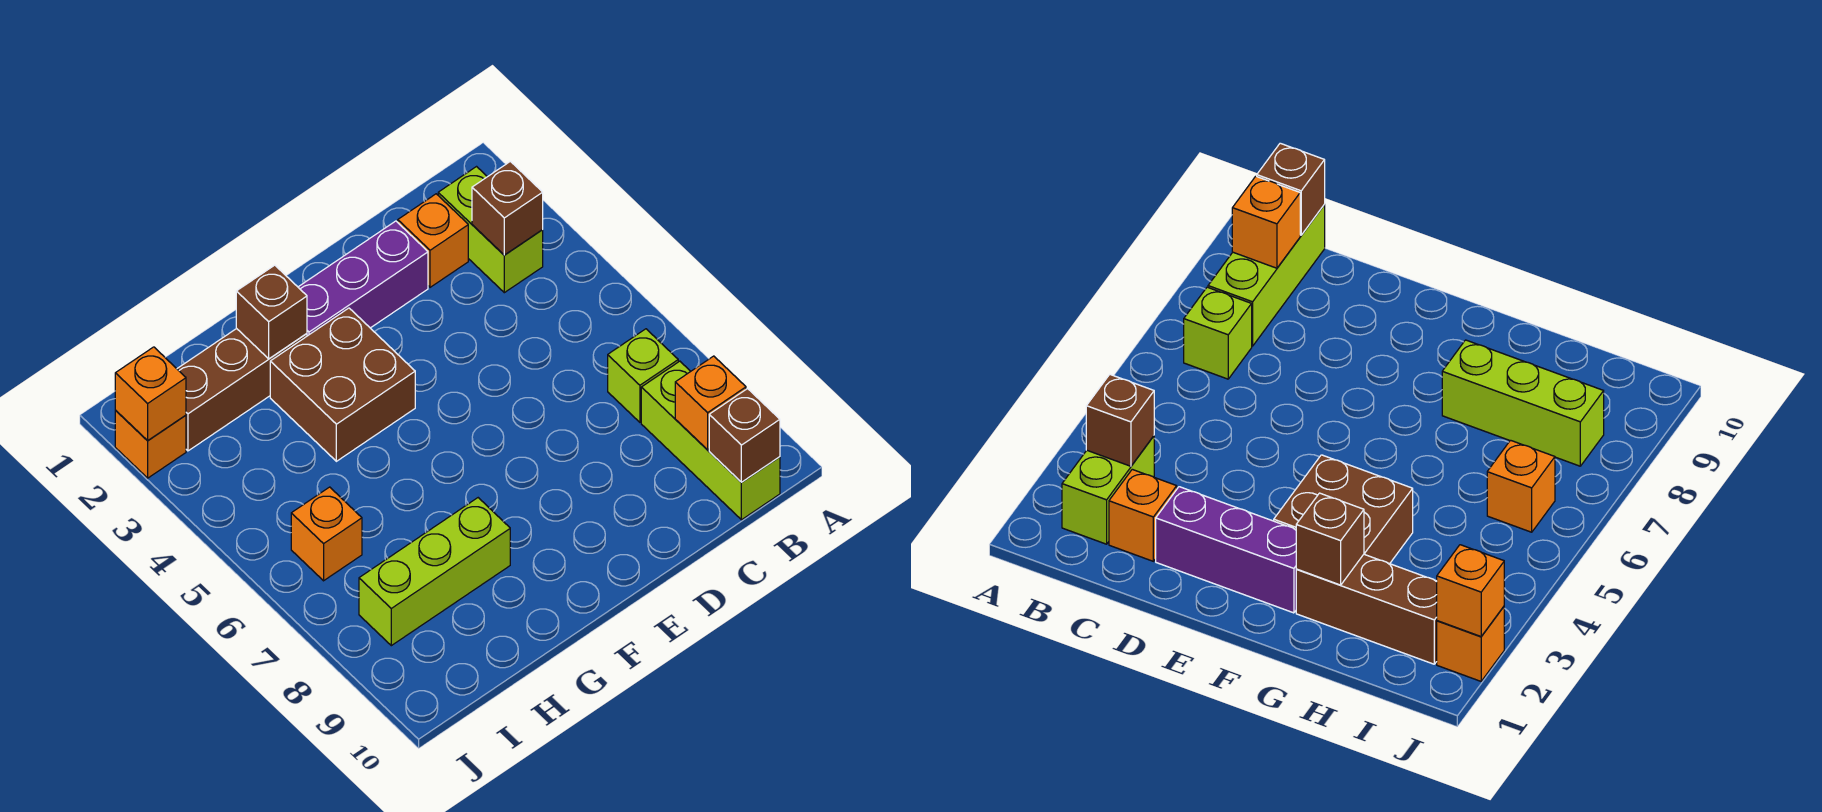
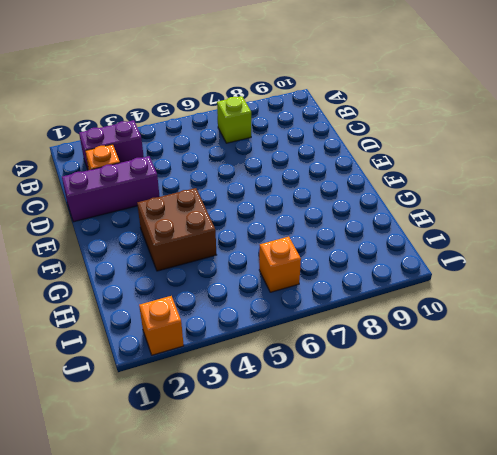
purple brick B2:B3 level 1 -> lime brick B2:B3 level 1
purple brick D1:D3 level 1 -> purple brick D2:F2 level 1
none -> lime brick B8:B10 level 1
none -> brown brick G2:I2 level 1
none -> lime brick G8:I8 level 1

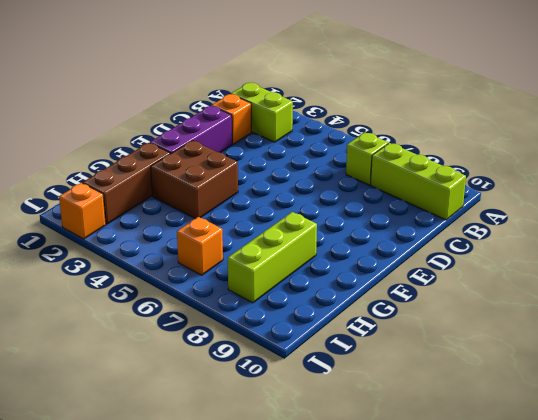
none -> brown brick B3 level 2
none -> orange brick B9 level 2
none -> brown brick B10 level 2

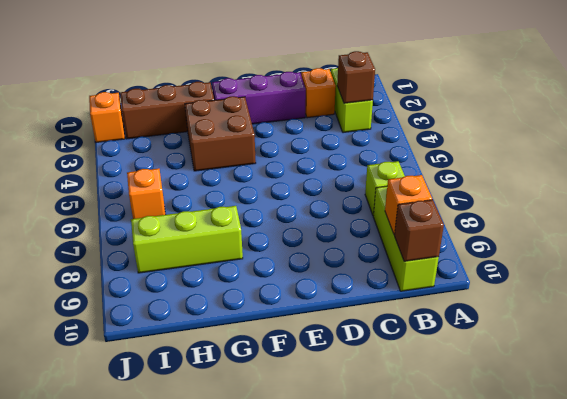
none -> brown brick G2 level 2
none -> orange brick J2 level 2

